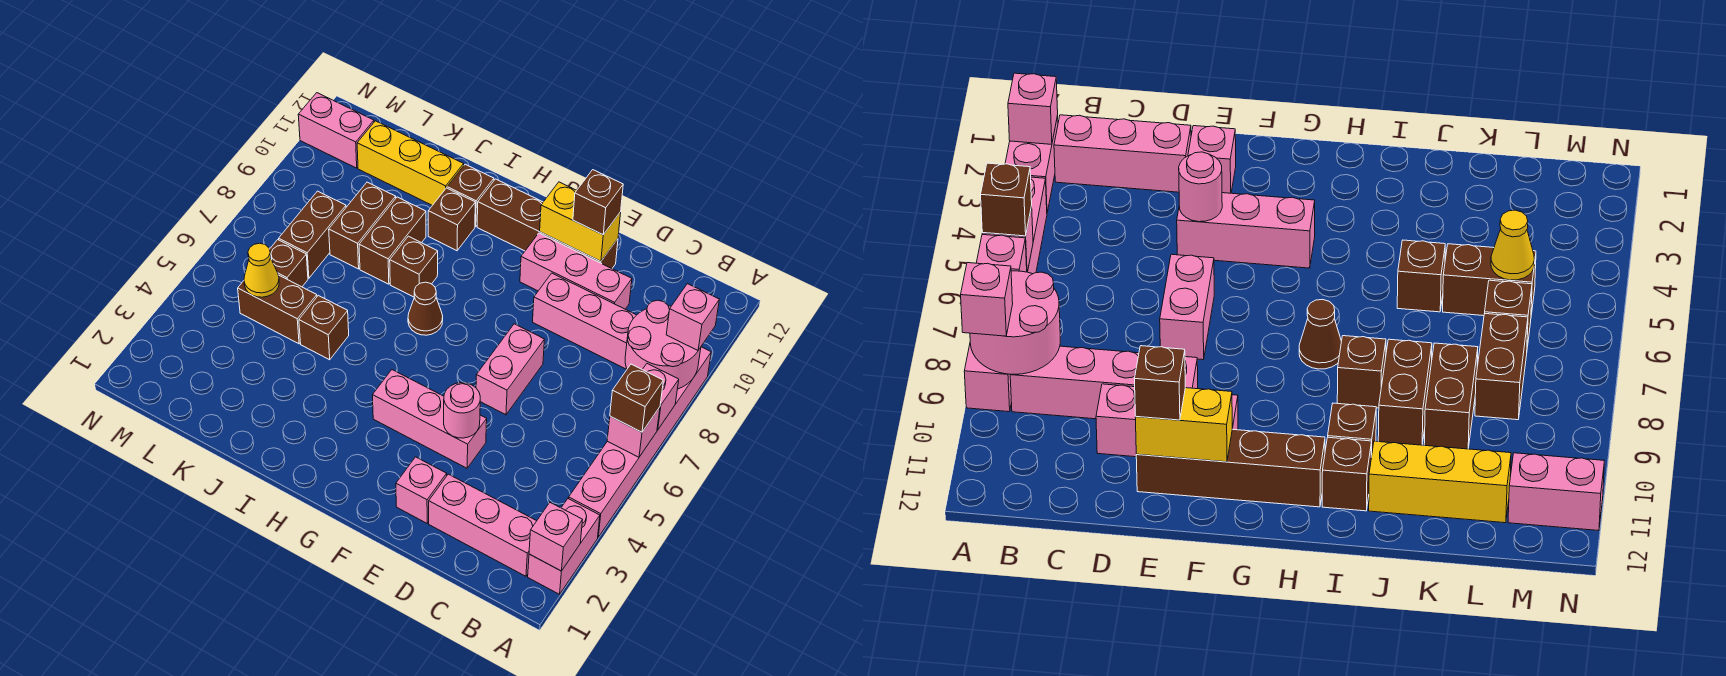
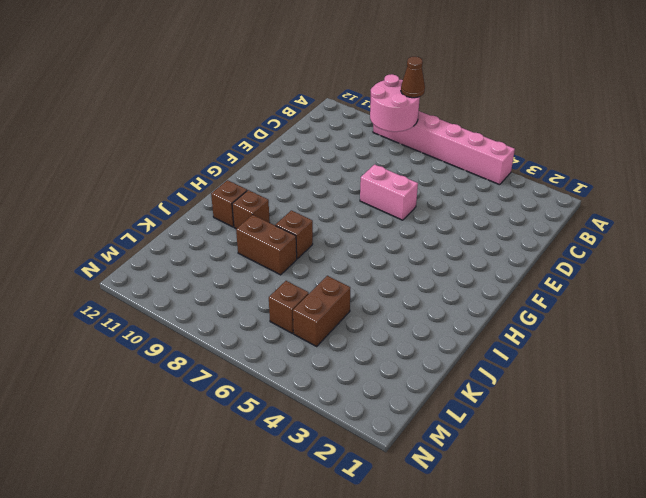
brown cone A8 level 3 -> brown cone H7 level 1
none -> pink brick A2:A3 level 1
none -> pink brick B2:D2 level 1
none -> pink brick B9:E9 level 1
none -> pink brick D10:F10 level 1

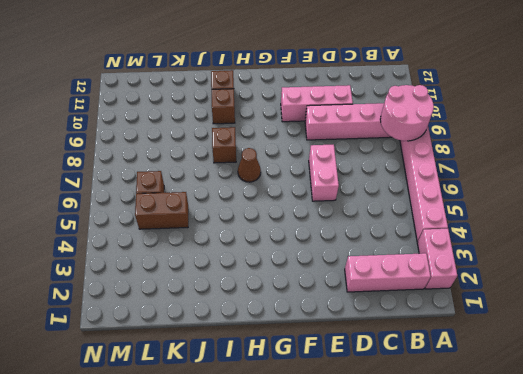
none -> pink brick E2 level 1
none -> pink brick E4:G4 level 1
none -> brown brick E11:H11 level 1
none -> brown brick J5 level 1

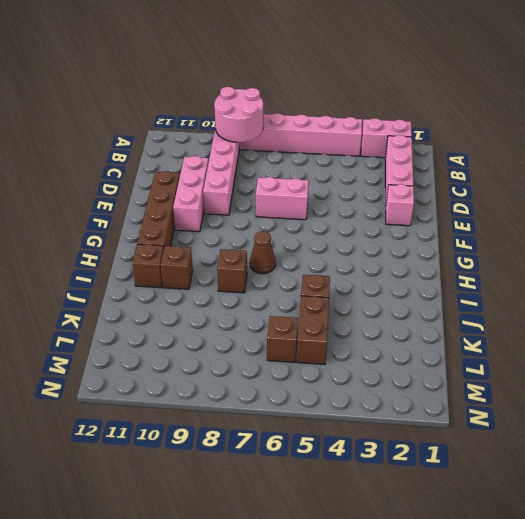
none -> pink brick E4:G4 level 1
none -> brown brick J8:J9 level 1
none -> yellow brick J11:L11 level 1
none -> brown brick K8:K9 level 1

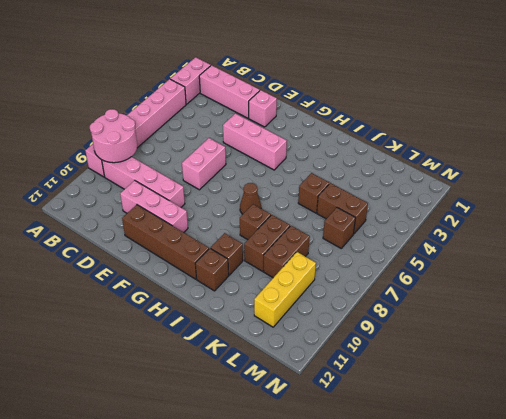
yellow brick L9:L11 level 1 -> yellow brick J11:L11 level 1
none -> brown brick L7:L8 level 1
none -> pink brick M11:N11 level 1
none -> pink brick A2 level 2
none -> pink brick A6 level 2

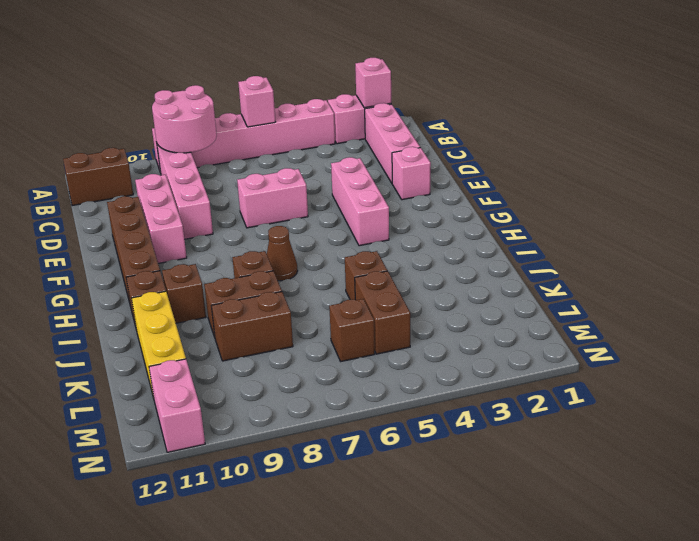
brown brick B11:B12 level 1 -> brown brick L7:L8 level 1
none -> pink brick A7 level 2
none -> pink round brick E4 level 2
none -> yellow brick E11:F11 level 2
none -> yellow cone L5 level 2

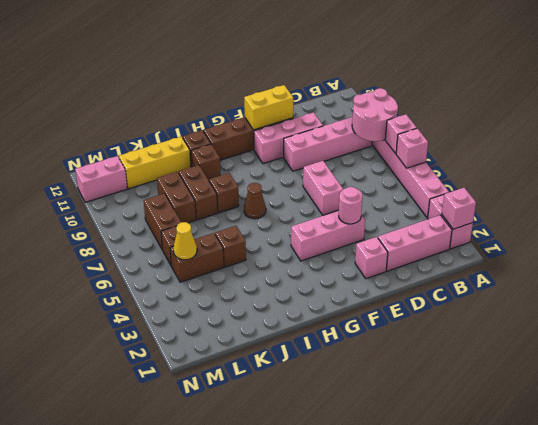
none -> brown brick A6 level 3
none -> pink brick A9 level 3
none -> brown brick E11 level 3

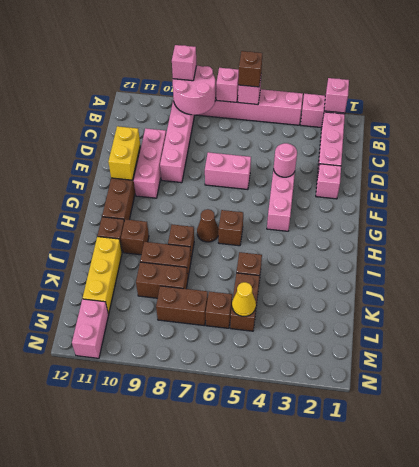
brown brick H6 level 1 -> brown brick E11 level 3

